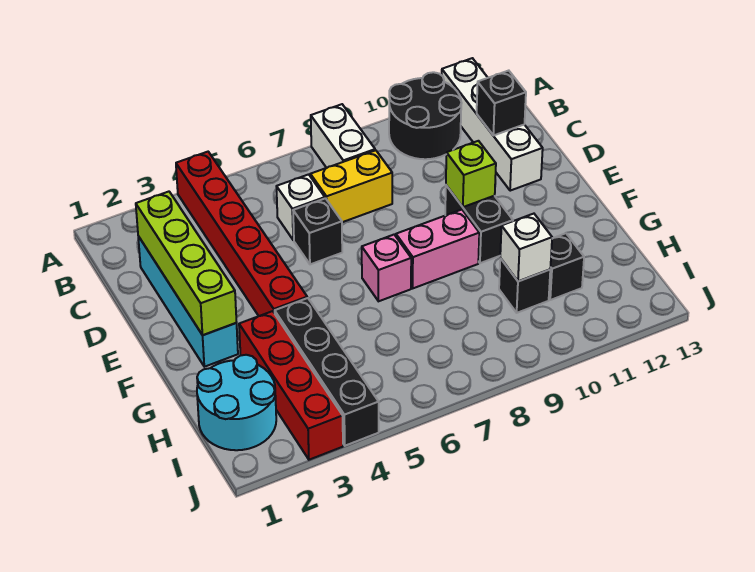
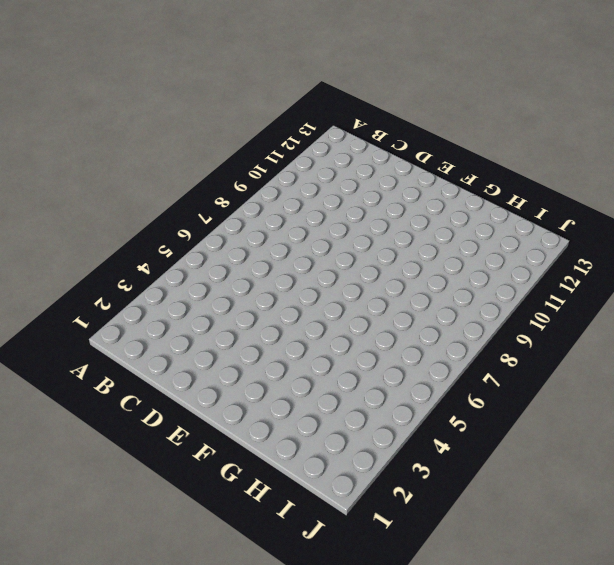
none -> red brick A4:F4 level 1
none -> white brick A8:B8 level 1
none -> black round brick A10:B11 level 1

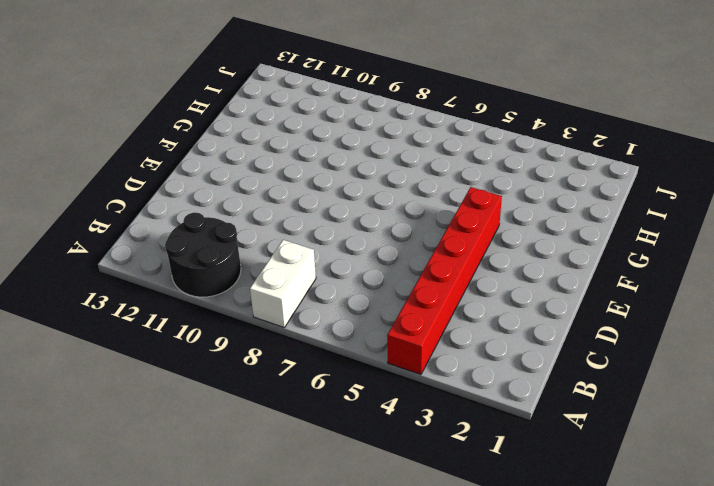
none -> white brick A12:D12 level 1
none -> cyan brick C2:F2 level 1
none -> white brick C6 level 1

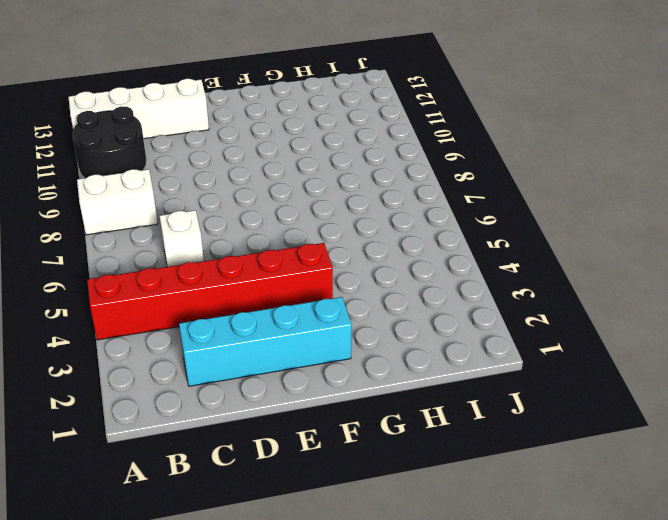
none -> yellow brick C7:C8 level 1
none -> black brick D6 level 1
none -> black brick E10:F10 level 1

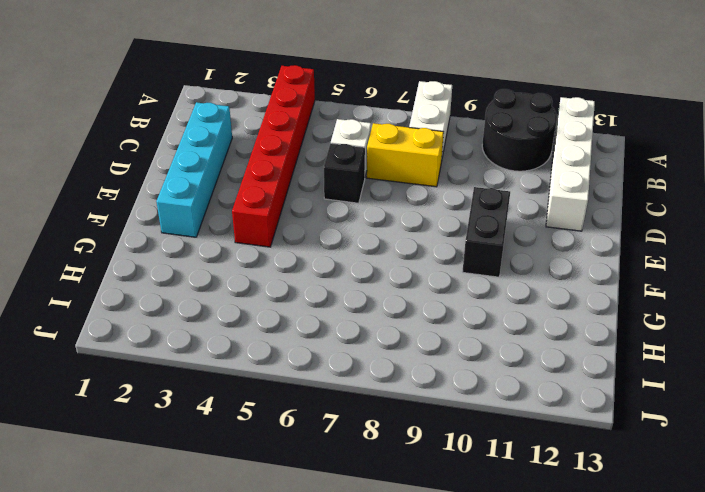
none -> pink brick F7 level 1
none -> pink brick F8:F9 level 1
none -> red brick G3:J3 level 1

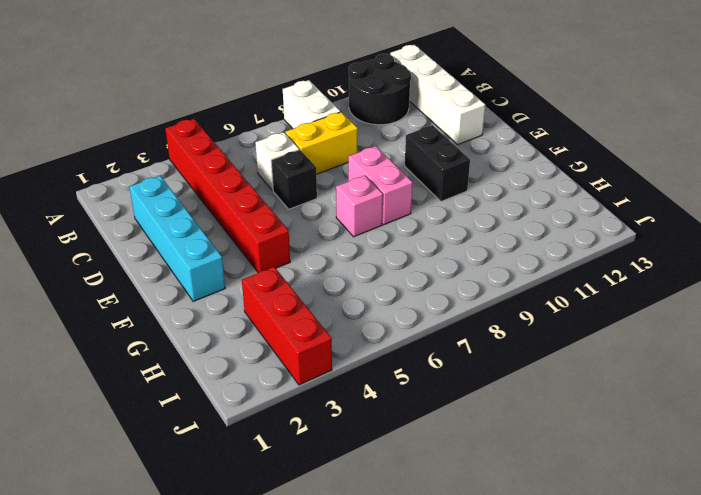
pink brick E8:F8 level 1 -> pink brick F8:F9 level 1
red brick H3:J3 level 1 -> red brick G3:J3 level 1
none -> black brick G4:J4 level 1
none -> cyan round brick H1:I2 level 1
none -> black brick H10 level 1

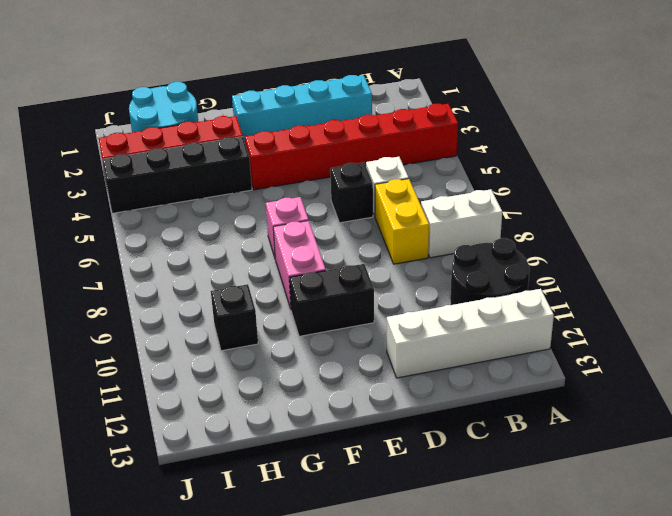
none -> black brick H11 level 1
none -> lime brick C2:F2 level 2
none -> black brick C12 level 2

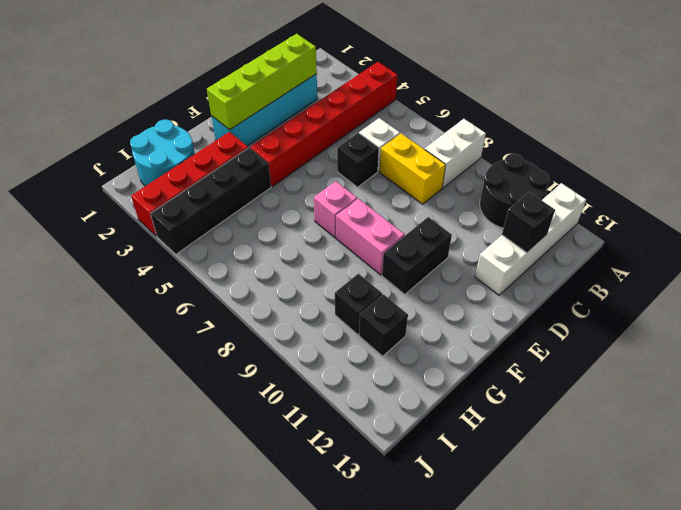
none -> lime brick E10 level 2
none -> white brick H10 level 2

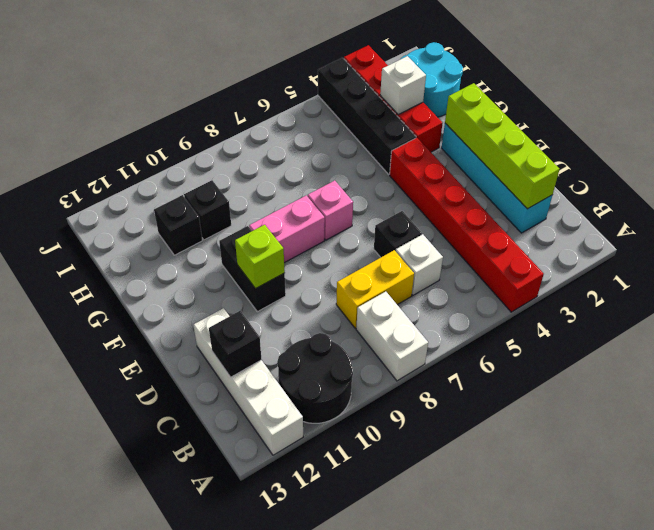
white brick H3 level 2 -> white brick H10 level 2

